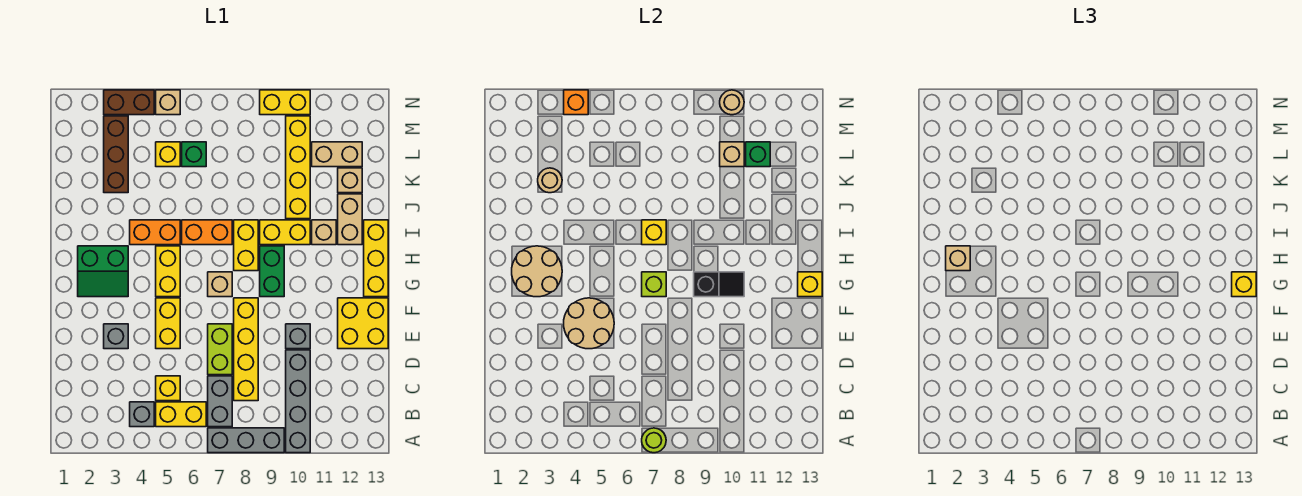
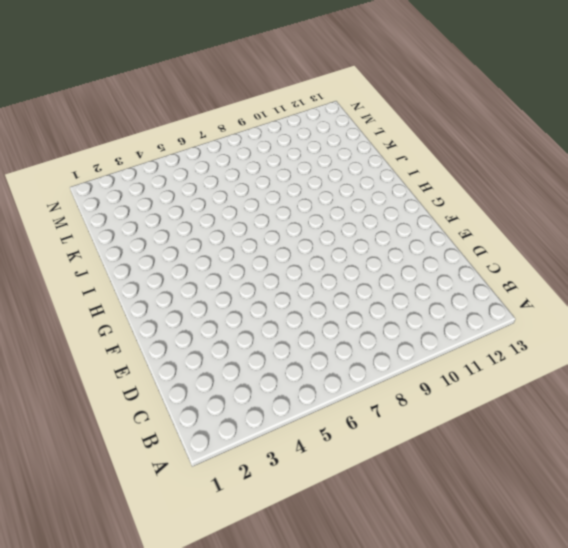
none -> grey brick A7:A9 level 1
none -> grey brick A10:D10 level 1
none -> grey brick B4 level 1
none -> yellow brick B5:B6 level 1

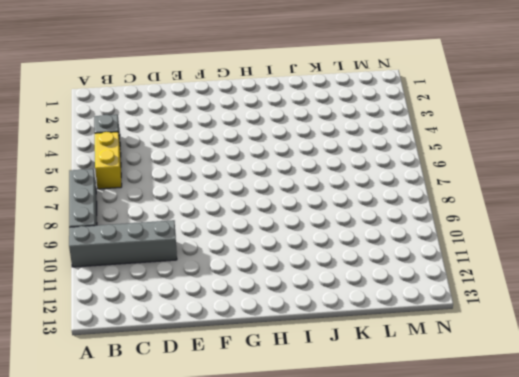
none -> grey brick B7:C7 level 1
none -> yellow brick C5 level 1
none -> yellow brick C8:F8 level 1
none -> lime brick D7:E7 level 1

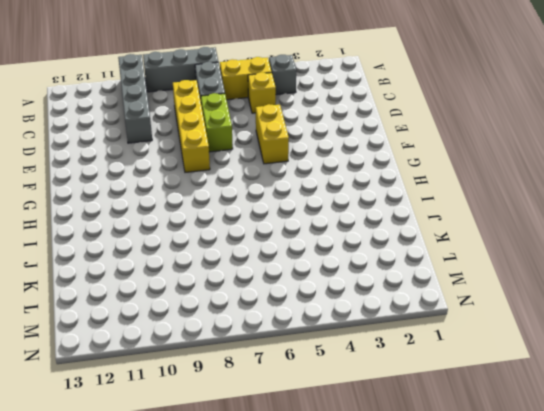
none -> grey brick E3 level 1
none -> grey brick E10 level 1
none -> yellow brick E12:F13 level 1
none -> green slope G2:H3 level 1 top H

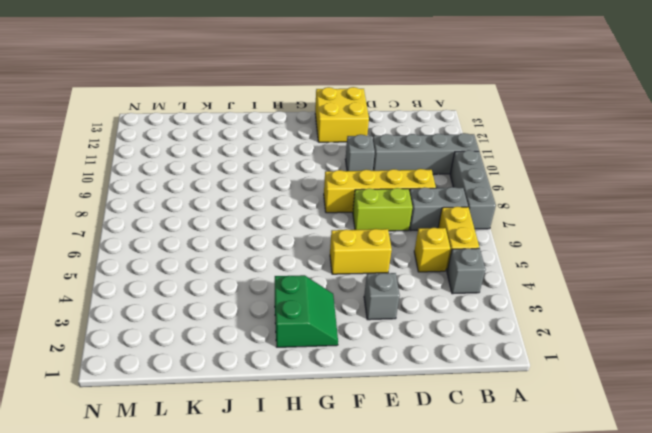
none -> yellow brick G5:H5 level 1
none -> tan brick G7 level 1
none -> green brick G9:H9 level 1
none -> yellow brick G13:I13 level 1

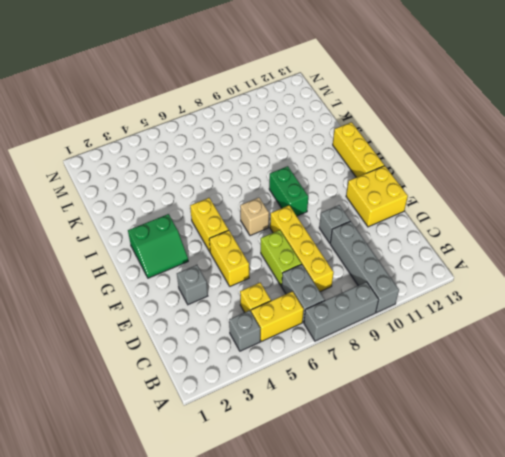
none -> yellow brick H8:I8 level 1
none -> orange brick I4:I5 level 1
none -> orange brick I6:I7 level 1
none -> yellow brick I9:I10 level 1

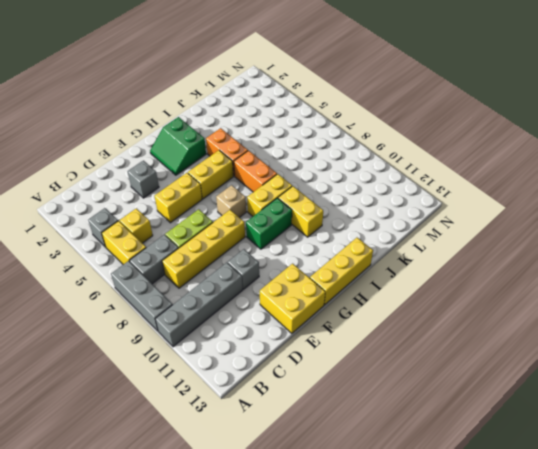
none -> tan brick I11 level 1
none -> tan brick I12:J12 level 1
none -> yellow brick J10:M10 level 1
none -> brown brick K3:M3 level 1

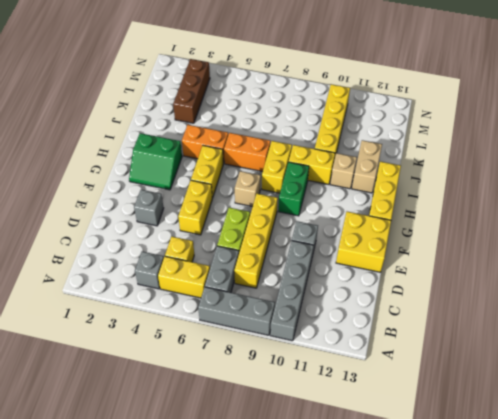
none -> tan brick K12 level 1
none -> yellow brick L5 level 1
none -> green brick L6 level 1
none -> tan brick L11:L12 level 1

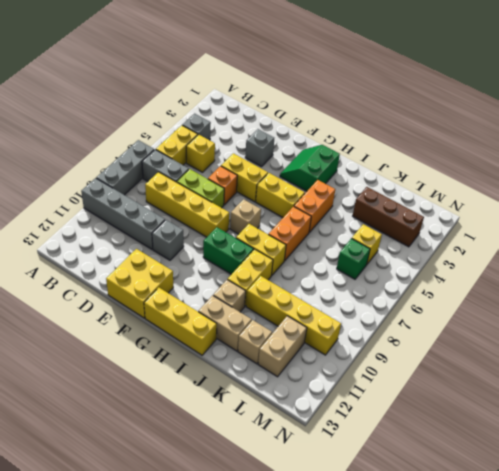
orange brick E6 level 1 -> orange brick N4 level 2
none -> brown brick N3:N4 level 1
none -> tan brick N5 level 1
none -> yellow brick N9:N10 level 1
none -> lime round brick A7 level 2

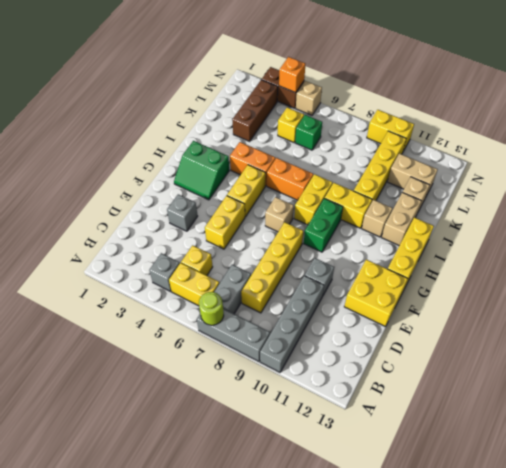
none -> lime brick D7:E7 level 1
none -> tan round brick E4:F5 level 2
none -> tan round brick G2:H3 level 2
none -> lime brick G7 level 2

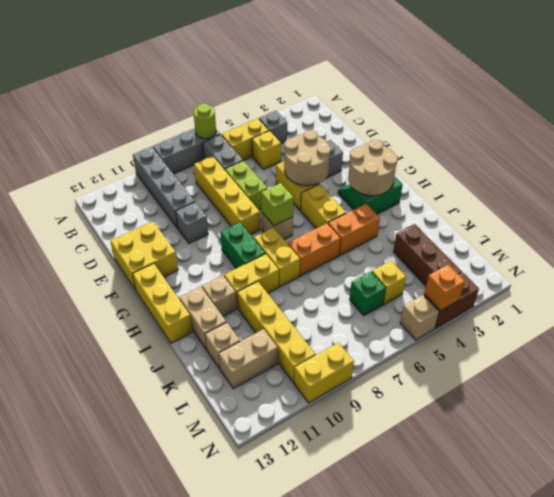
none -> black slope G9:G10 level 2 top 9
none -> yellow brick G13 level 2
none -> yellow brick I7 level 2
none -> tan round brick K3 level 2

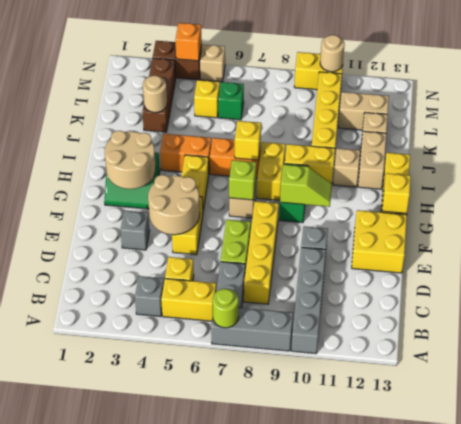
lime slope G9:G10 level 2 top 9 -> black slope G9:G10 level 2 top 9
none -> tan brick L10 level 2
none -> green brick L11 level 2
none -> yellow brick G13 level 3
none -> tan brick H2 level 3

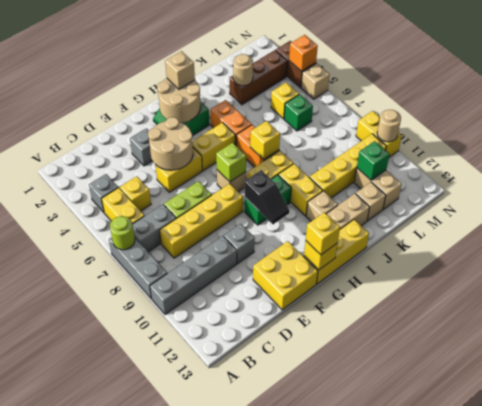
none -> tan brick L10 level 2

